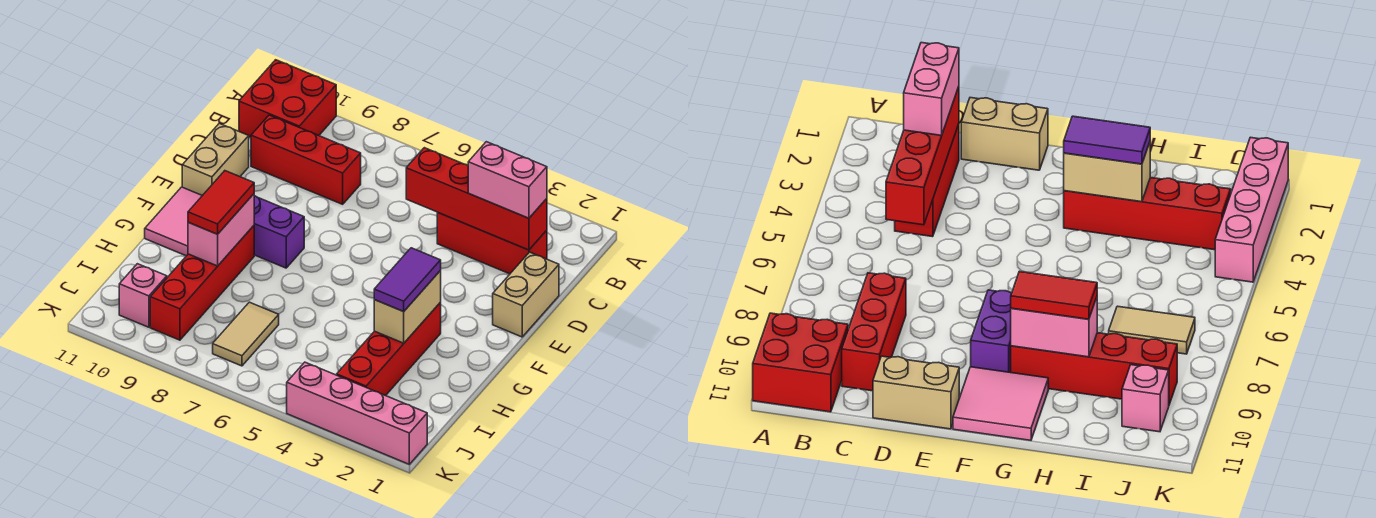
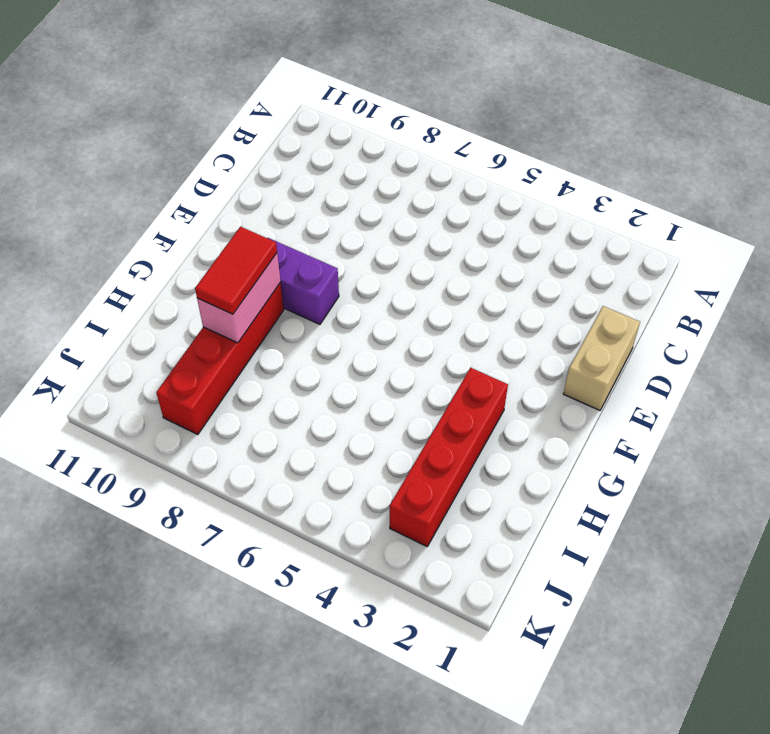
none -> red brick A10:B11 level 1
none -> red brick C2:C4 level 1
none -> red brick C8:C10 level 1

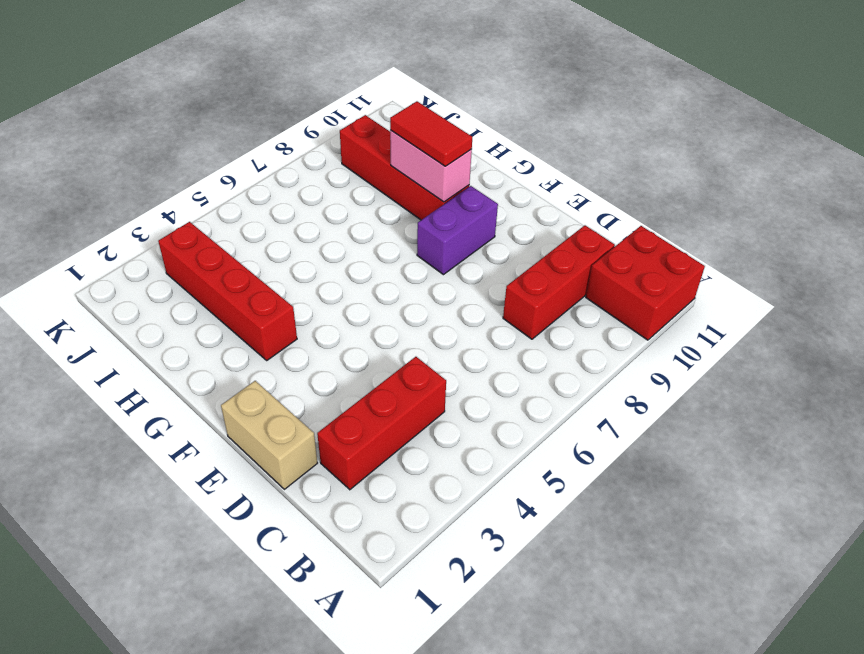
none -> tan brick D11:E11 level 1
none -> pink tile F10:G11 level 1
none -> tan tile I7:J7 level 1

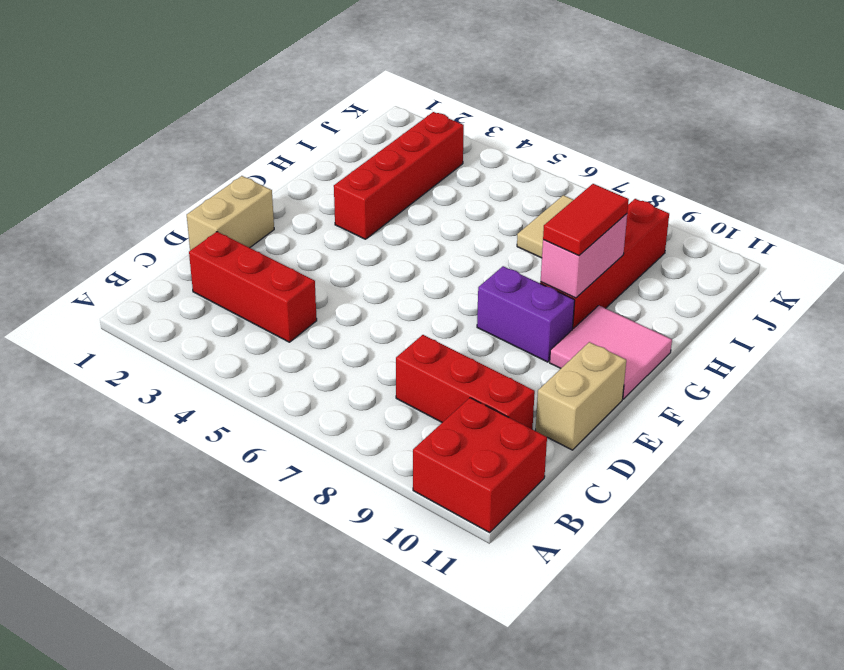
none -> pink brick J10 level 1
none -> pink brick K1:K4 level 1
none -> red brick C2:C5 level 2

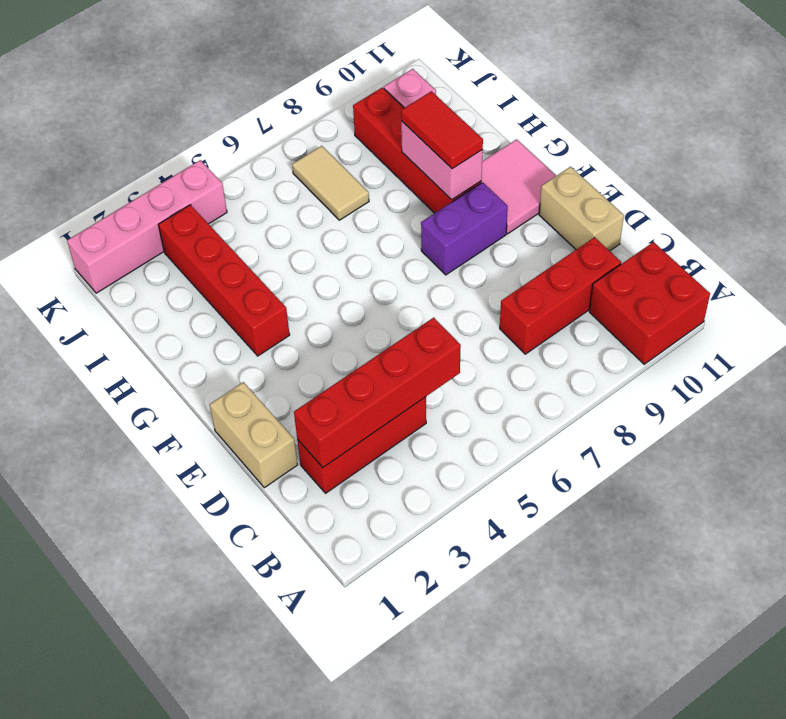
none -> tan brick G3:H3 level 2
none -> pink brick C2:C3 level 3
none -> purple tile G3:H3 level 3

